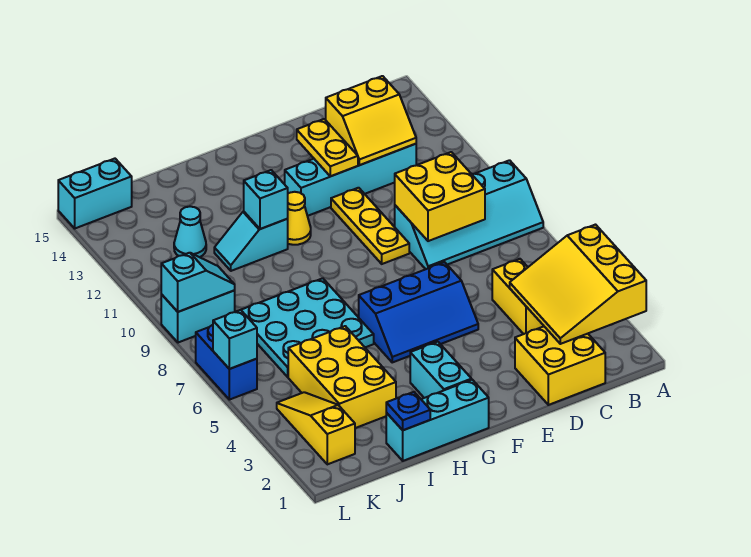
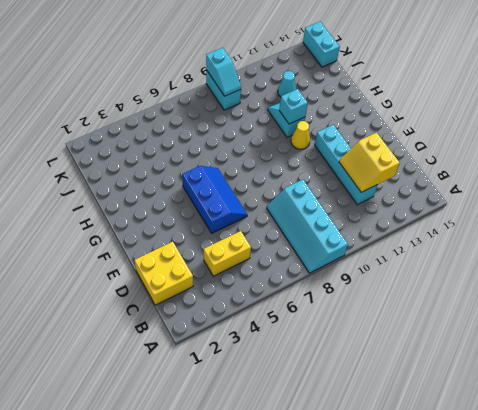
blue slope E5:G6 level 1 top 5 -> blue slope E5:G6 level 1 top 6
none -> yellow plate E9:E11 level 1
none -> cyan brick G1:I1 level 1
none -> cyan brick G2:G3 level 1

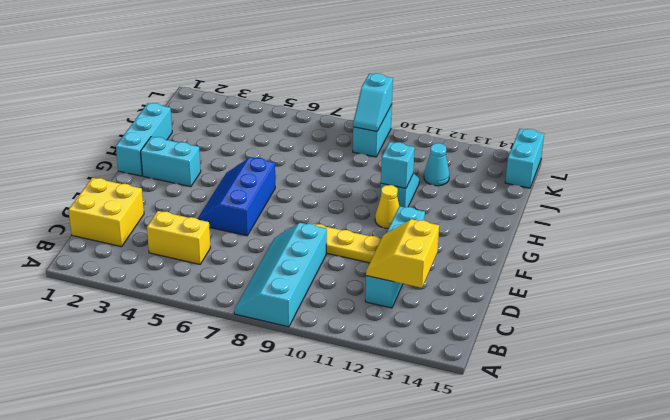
none -> cyan plate H6:J8 level 1
none -> yellow brick I3:J5 level 1
none -> yellow slope K2:K4 level 1 top 2

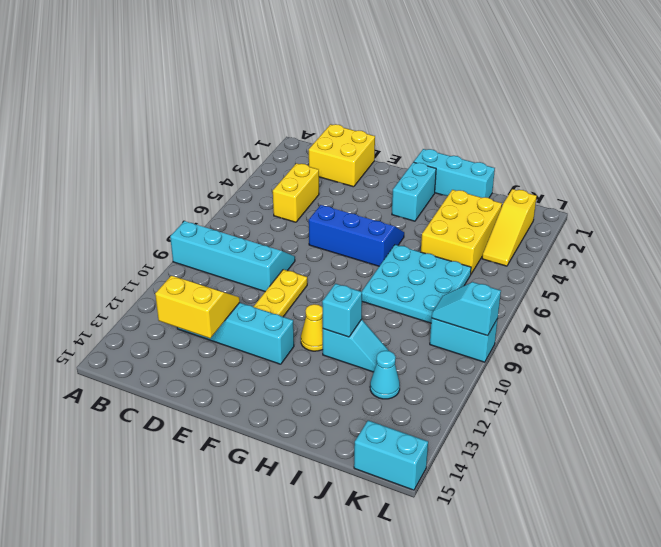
none -> blue brick L6:L7 level 1
none -> yellow slope A2:C4 level 2 top A
none -> yellow brick C8:D9 level 2

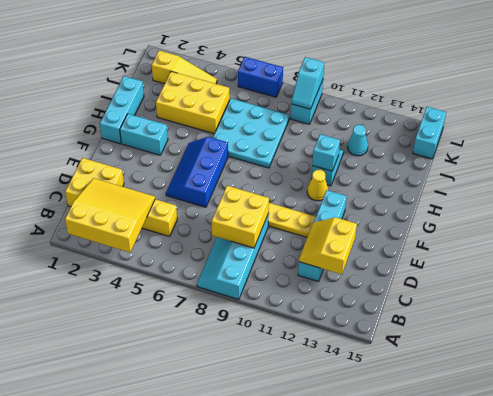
none -> yellow plate E12:E13 level 2
none -> blue plate I1 level 2
none -> cyan brick L6 level 2

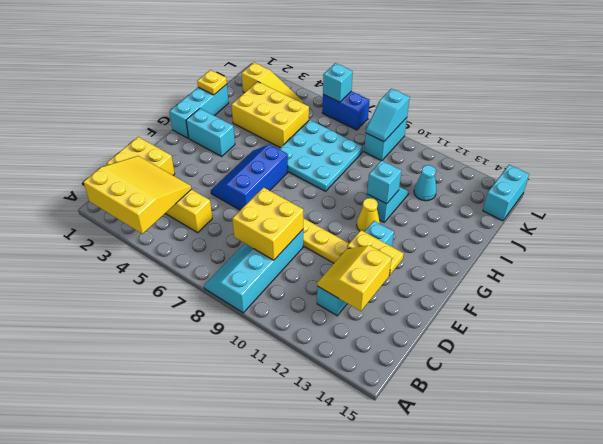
yellow plate I1 level 2 -> blue plate I1 level 2

